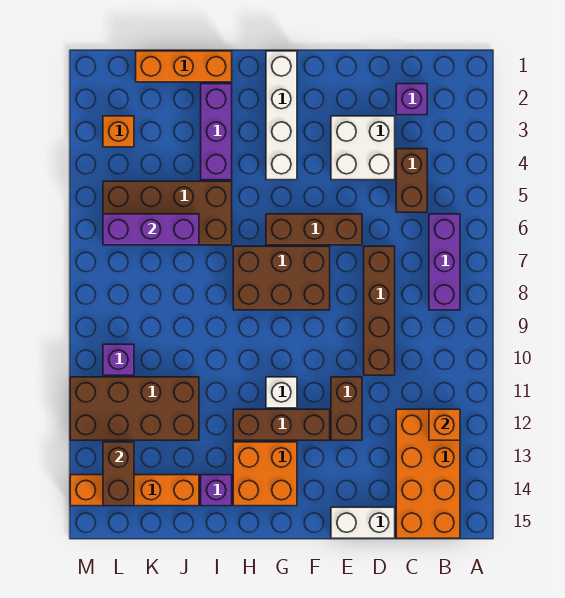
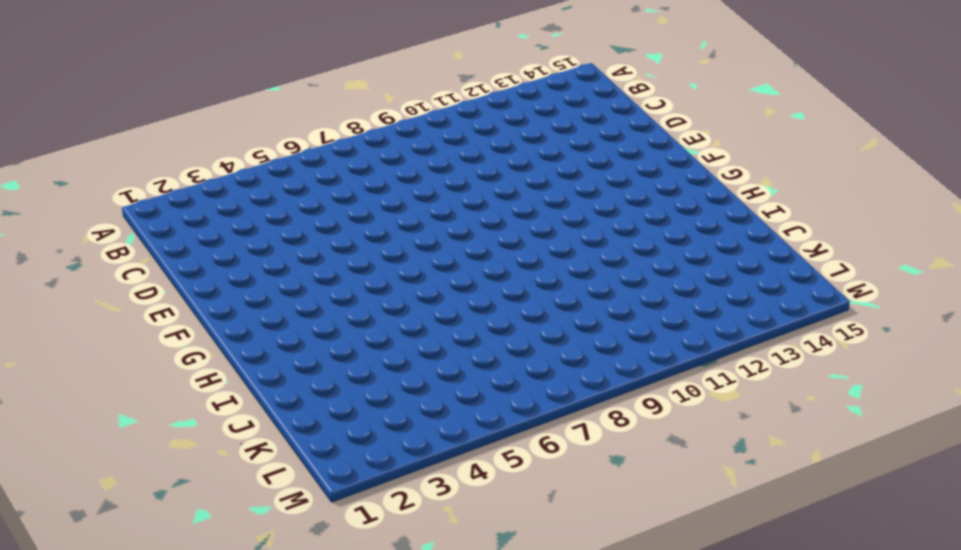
none -> purple brick B6:B8 level 1
none -> orange brick B12:C15 level 1
none -> purple brick C2 level 1

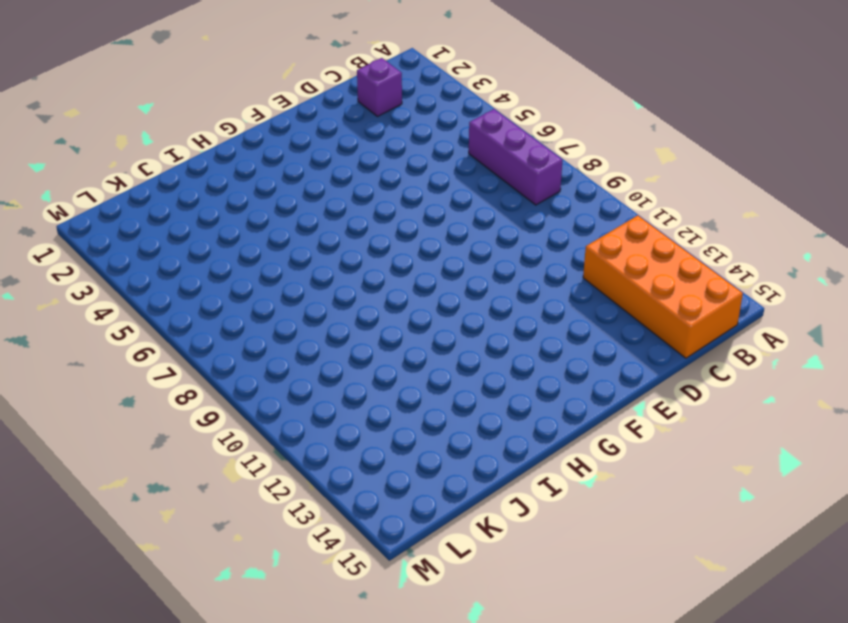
none -> brown brick C4:C5 level 1
none -> white brick D3:E4 level 1
none -> brown brick D7:D10 level 1

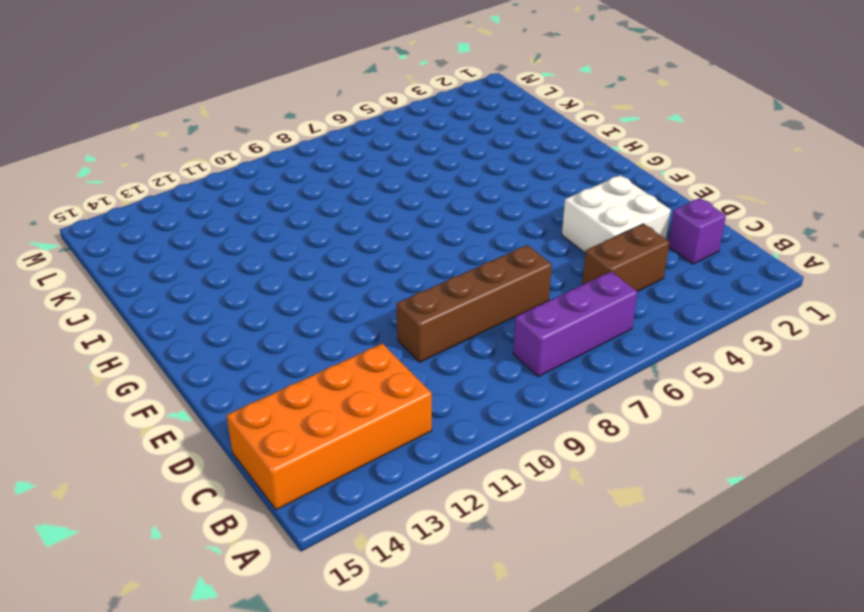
none -> white brick D15:E15 level 1
none -> brown brick E6:G6 level 1
none -> brown brick E11:E12 level 1

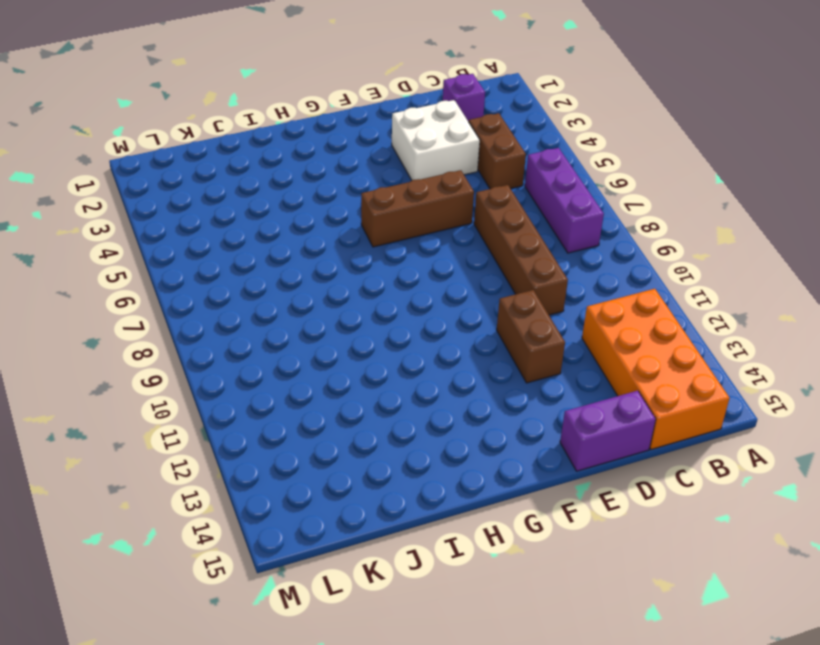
purple brick D15:E15 level 1 -> white brick D15:E15 level 1
none -> brown brick F7:H8 level 1
none -> brown brick F12:H12 level 1
none -> white brick G1:G4 level 1

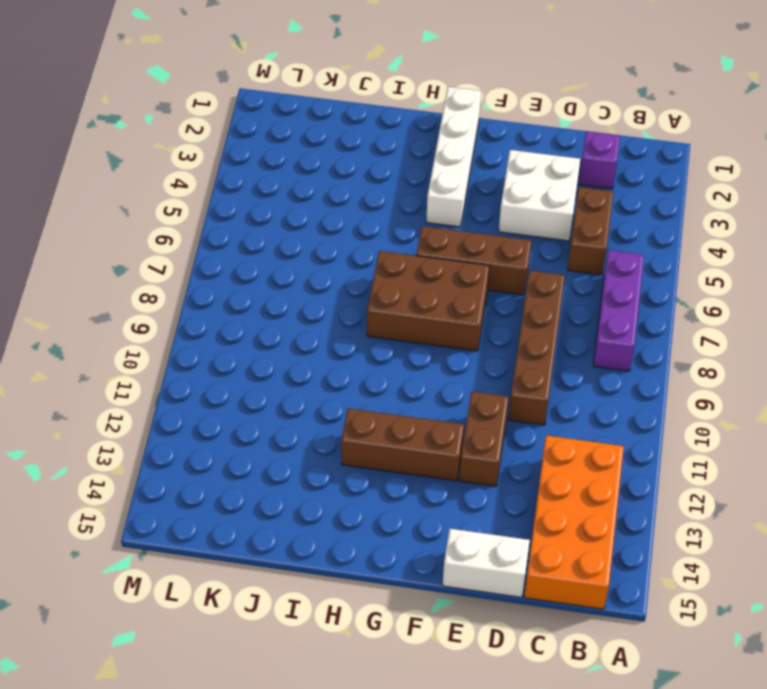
none -> white brick G11 level 1
none -> orange brick G13:H14 level 1
none -> orange brick I1:K1 level 1

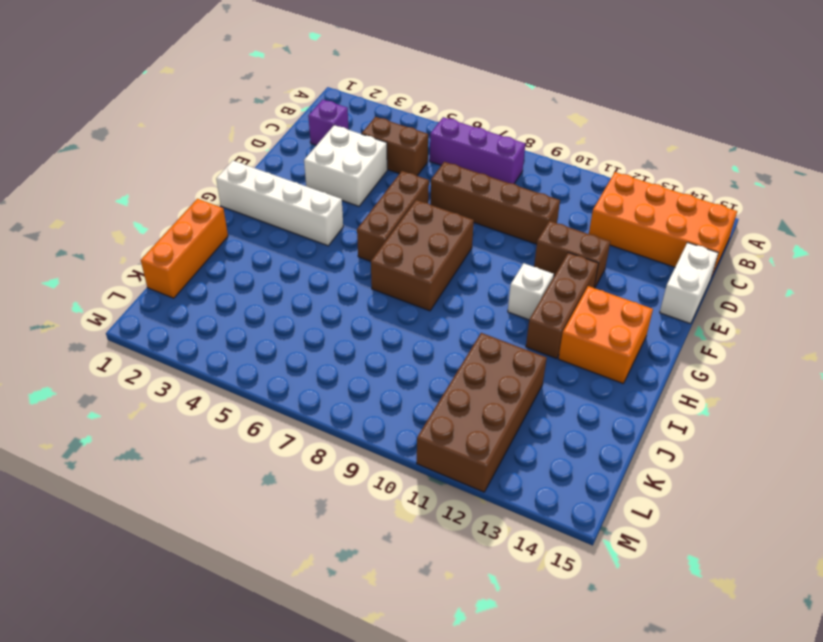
none -> purple brick I2:I4 level 1
none -> brown brick I5:L6 level 1
none -> purple brick I14 level 1

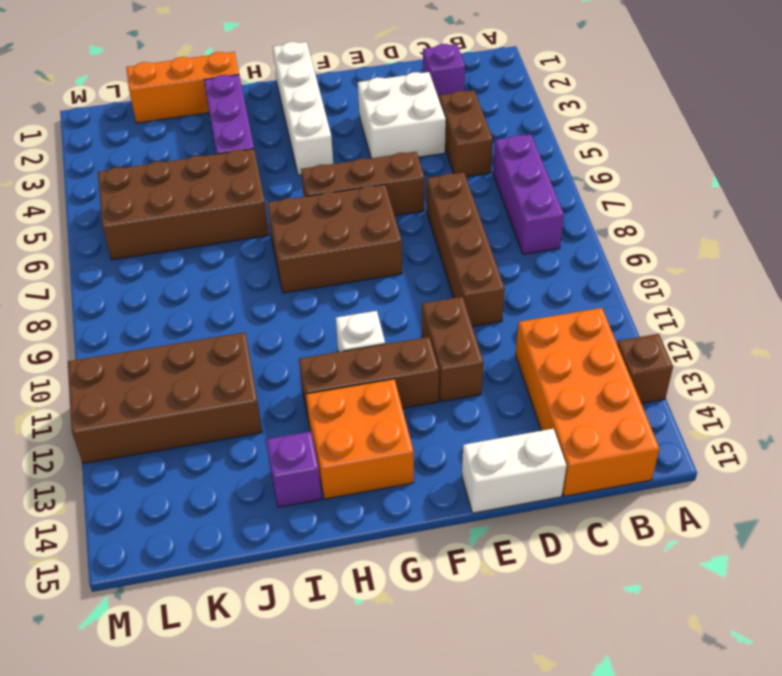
brown brick A13 level 1 -> none
none -> orange brick J14:M14 level 1
none -> orange brick L3 level 1
none -> purple brick L10 level 1

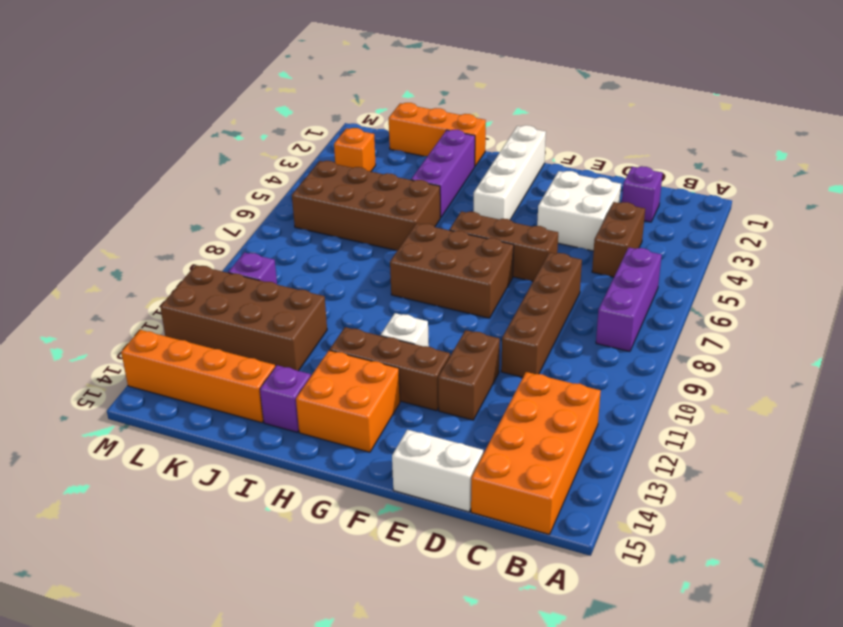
none -> orange brick B12 level 2
none -> purple brick J6:L6 level 2
none -> brown brick L13:L14 level 2

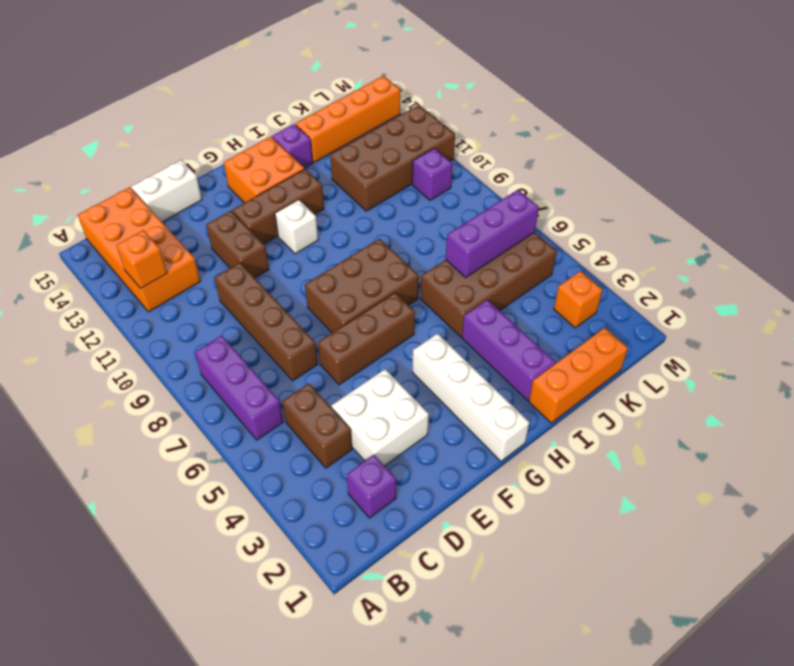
none -> brown brick L13:L14 level 2

